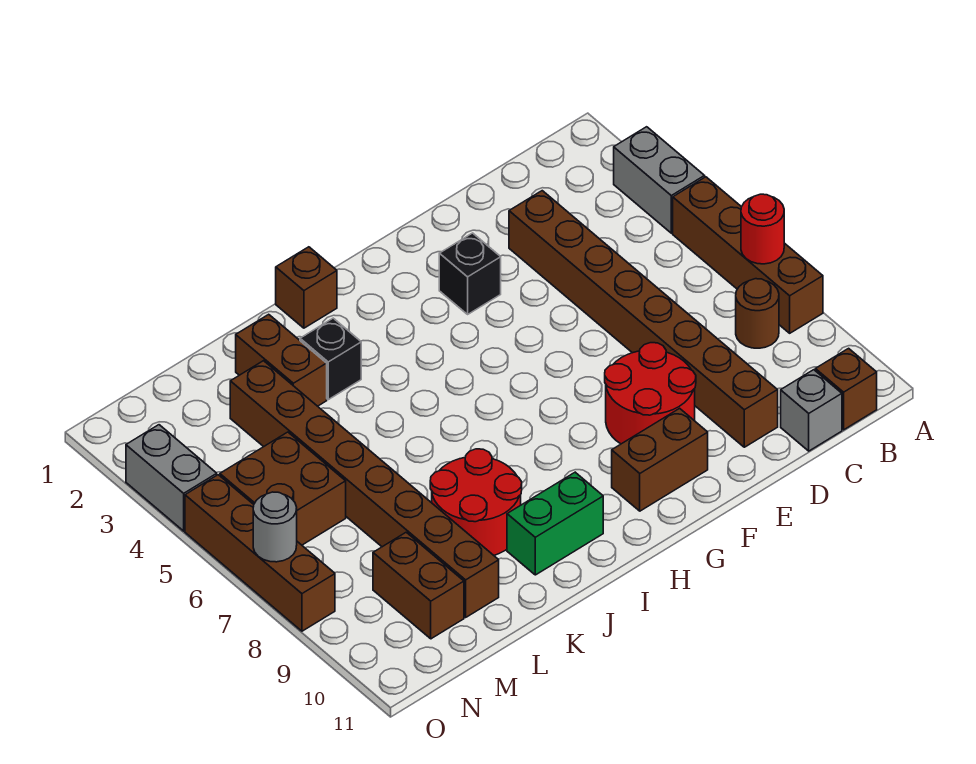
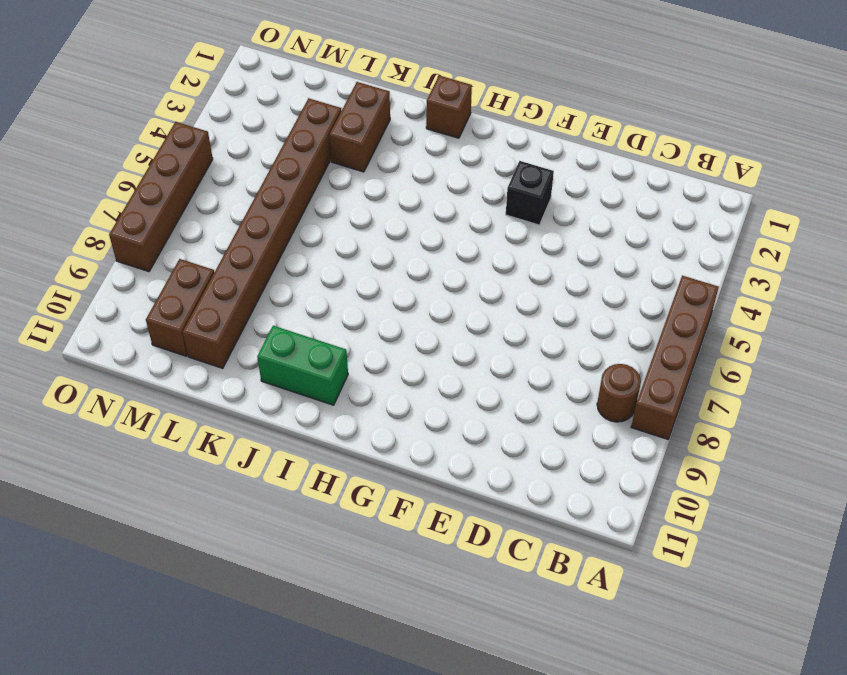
none -> grey brick A3:A4 level 1
none -> brown brick B11 level 1
none -> grey brick C11 level 1

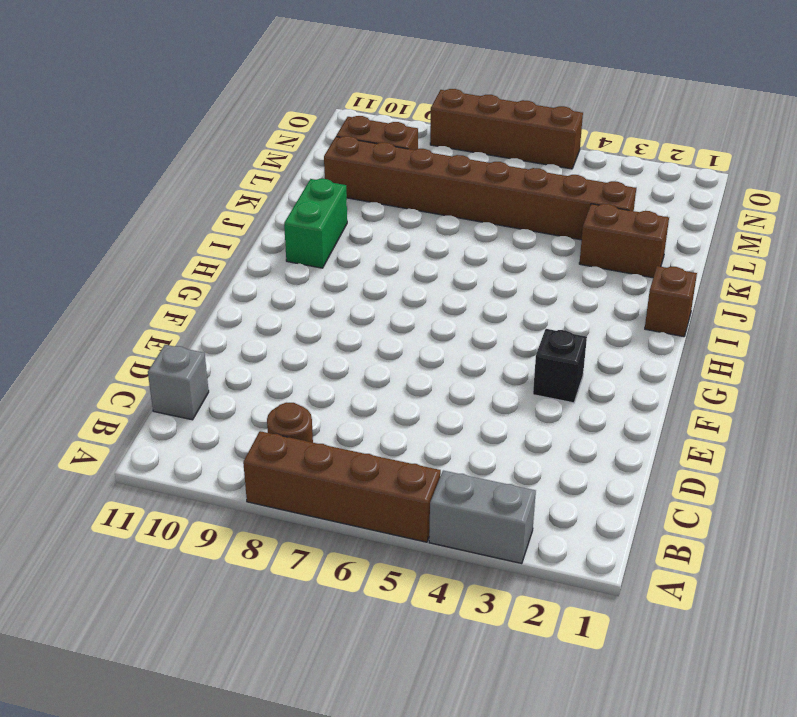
none -> brown brick B11 level 1
none -> brown brick D3:D10 level 1
none -> red round brick E8:F9 level 1

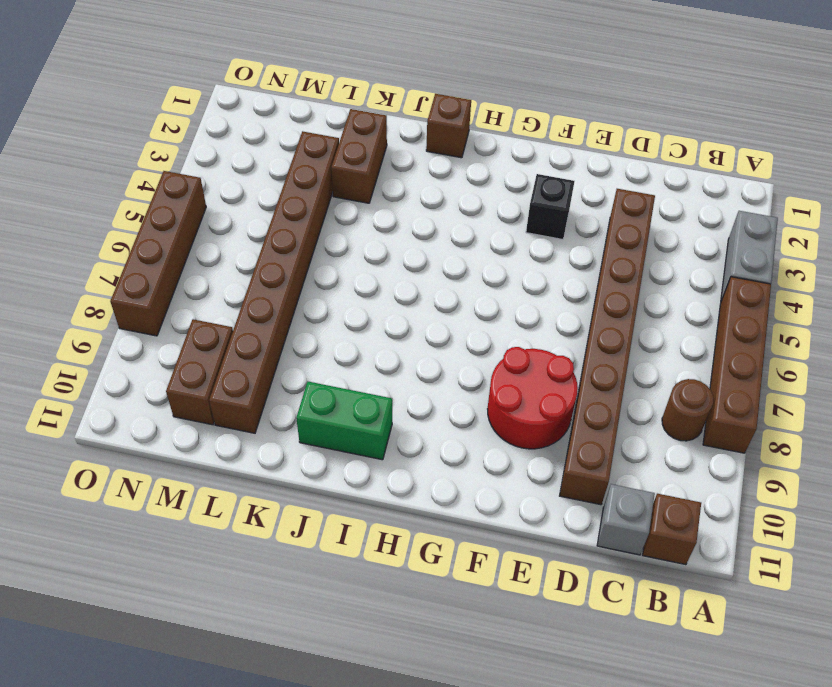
none -> brown brick F10:G10 level 1
none -> black brick J3 level 1
none -> red round brick J8:K9 level 1

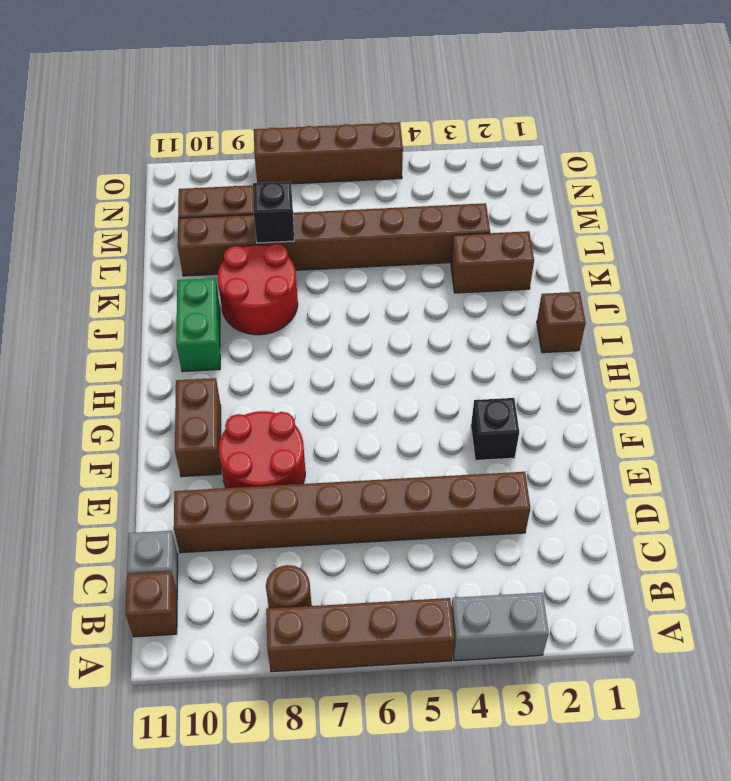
black brick L8 level 2 -> black brick J3 level 1
none -> brown brick M5:N6 level 1
none -> grey brick O3:O4 level 1
none -> red round brick A7 level 2

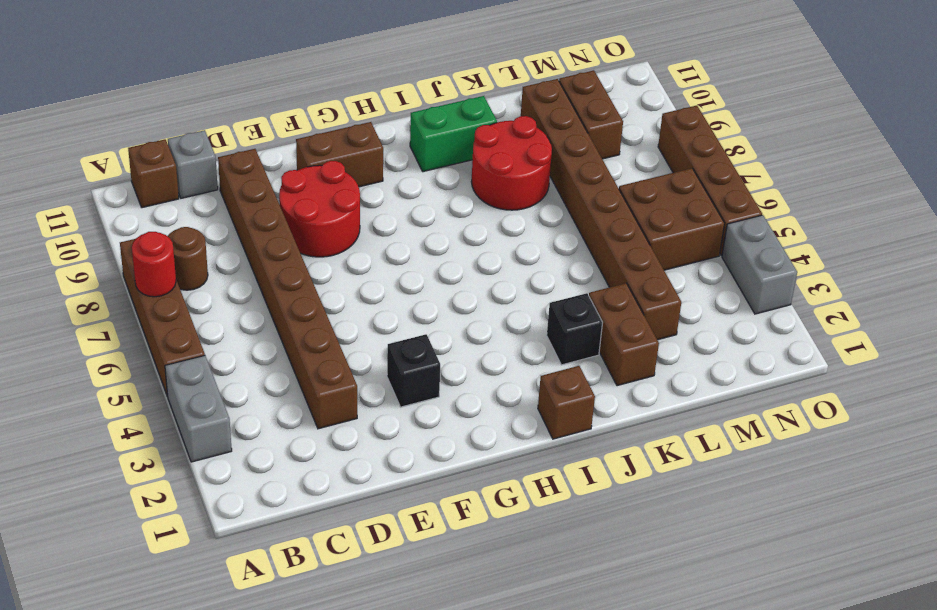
none -> grey round brick O7 level 2

